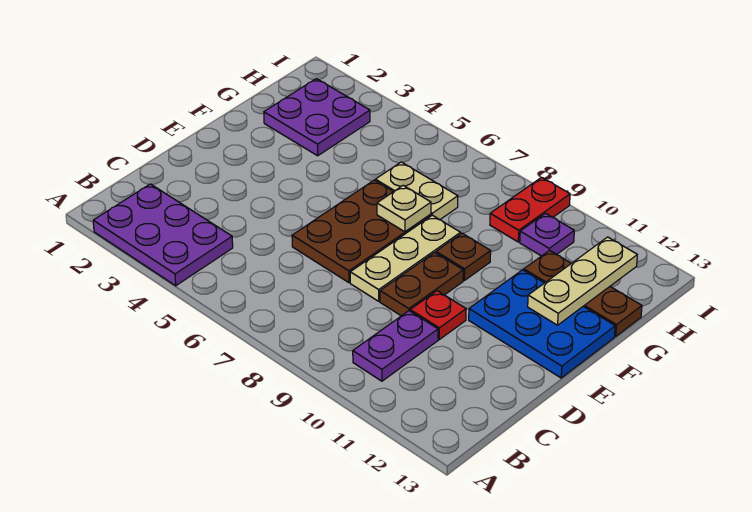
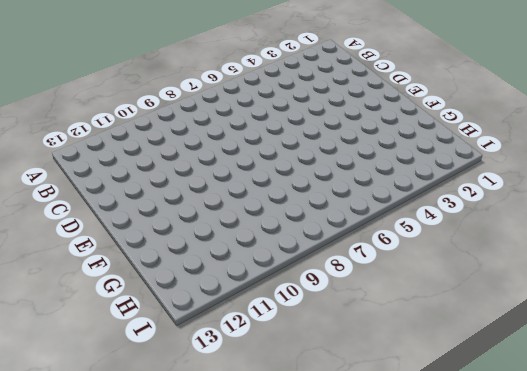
none -> purple plate A2:B4 level 1
none -> purple plate B10:C10 level 1
none -> brown plate D6:F7 level 1

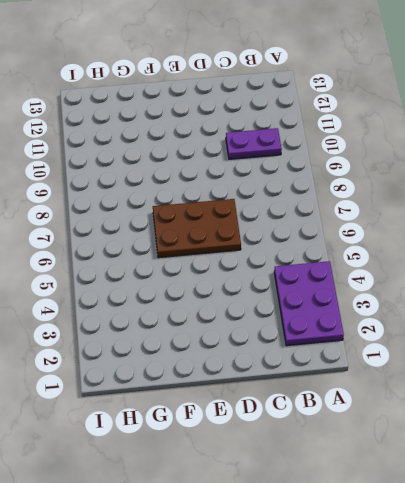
none -> tan plate D8:F8 level 1
none -> brown plate D9:E9 level 1
none -> red plate D10 level 1

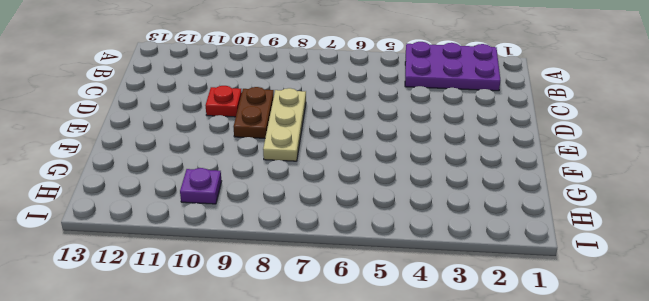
none -> purple plate B10:C10 level 1
none -> brown plate D6:F7 level 1
none -> blue plate E11:F13 level 1

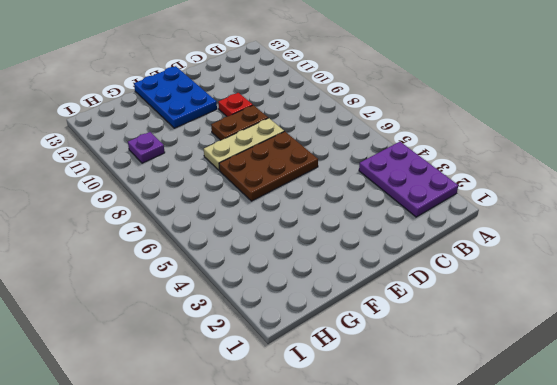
none -> purple plate B10:C10 level 1
none -> brown plate F9 level 1
none -> purple plate G2:H3 level 1

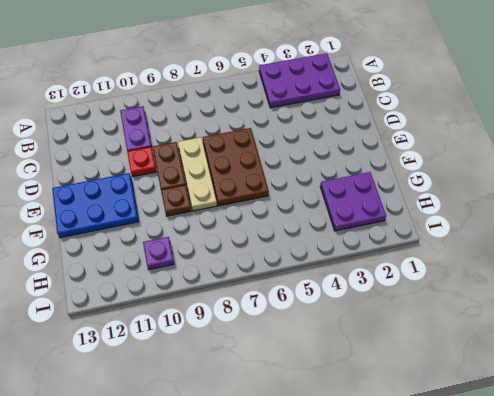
none -> tan plate G6:G7 level 1
none -> brown plate G11:G13 level 1
none -> red plate H9:I9 level 1

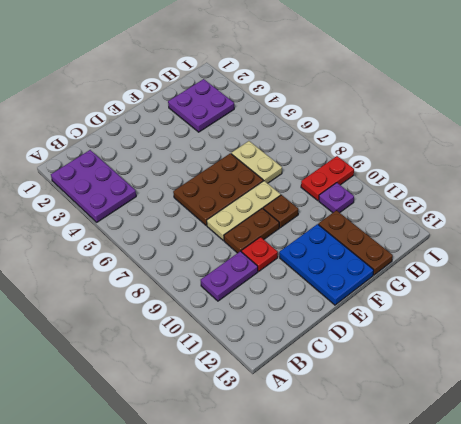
none -> tan plate F7 level 2
none -> tan plate F12:H12 level 2

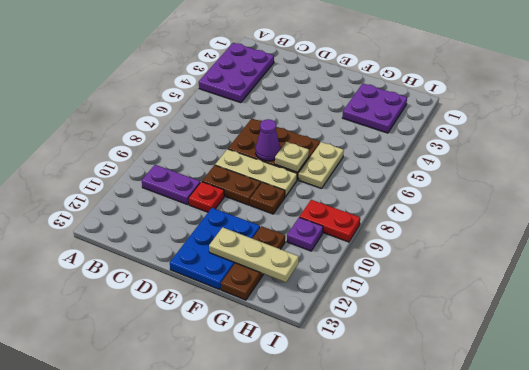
purple cone E7 level 2 -> none

